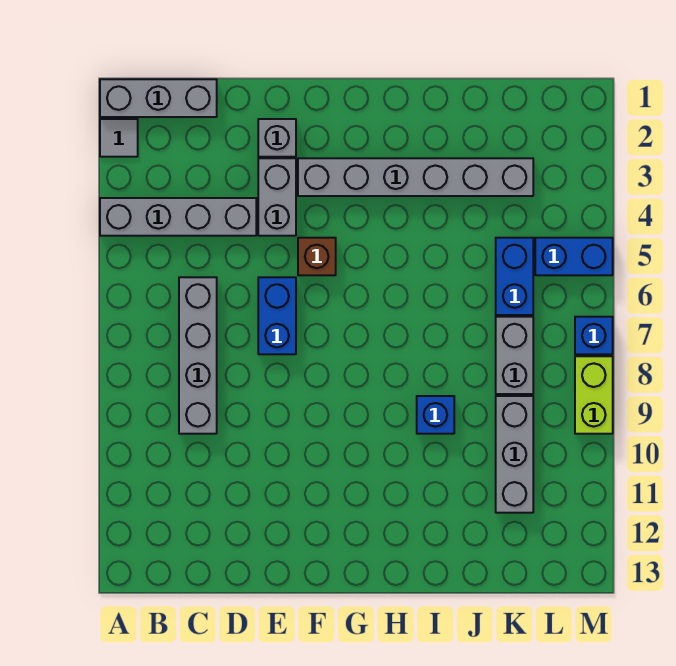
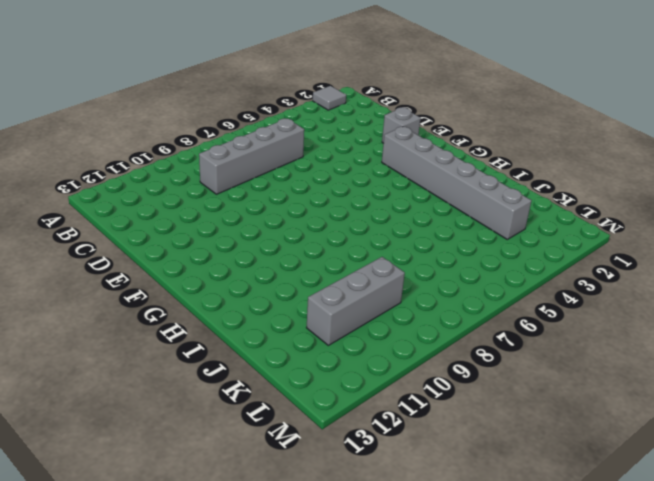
none -> grey brick A1:C1 level 1
none -> grey brick A4:D4 level 1
none -> grey brick E3:E4 level 1

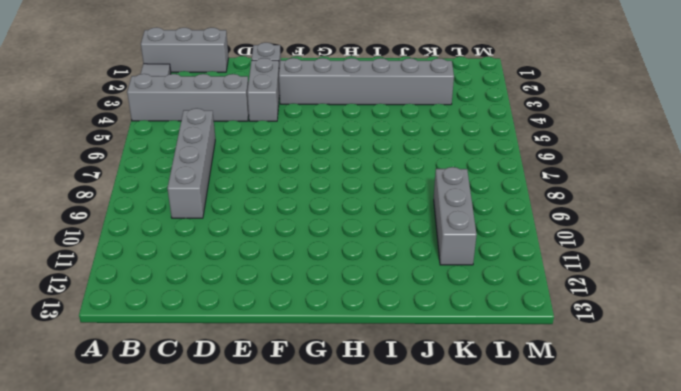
none -> blue brick E6:E7 level 1
none -> brown brick F5 level 1
none -> blue brick I9 level 1

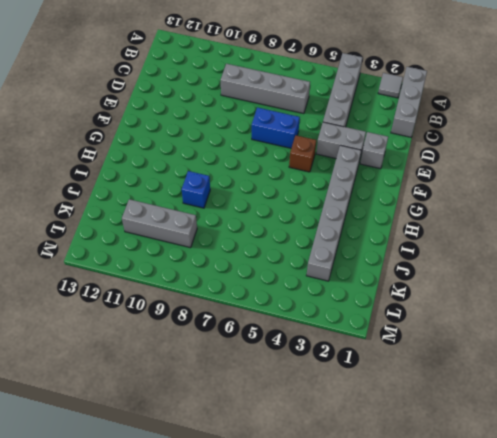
none -> blue brick K5:K6 level 1
none -> grey brick K7:K8 level 1
none -> blue brick L5:M5 level 1

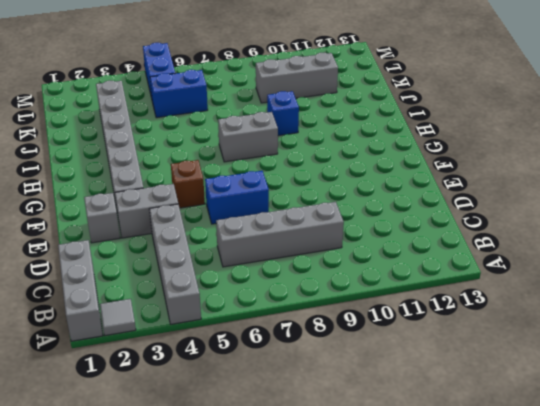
grey brick H7:H8 level 1 -> grey brick K7:K8 level 1
none -> blue brick M7 level 1
none -> lime brick M8:M9 level 1

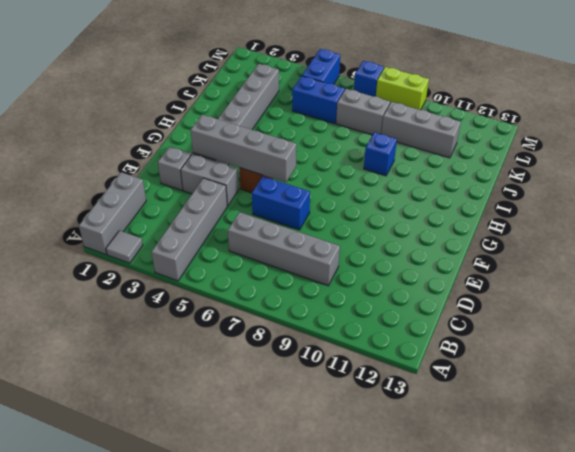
grey brick F3:F6 level 2 -> none

